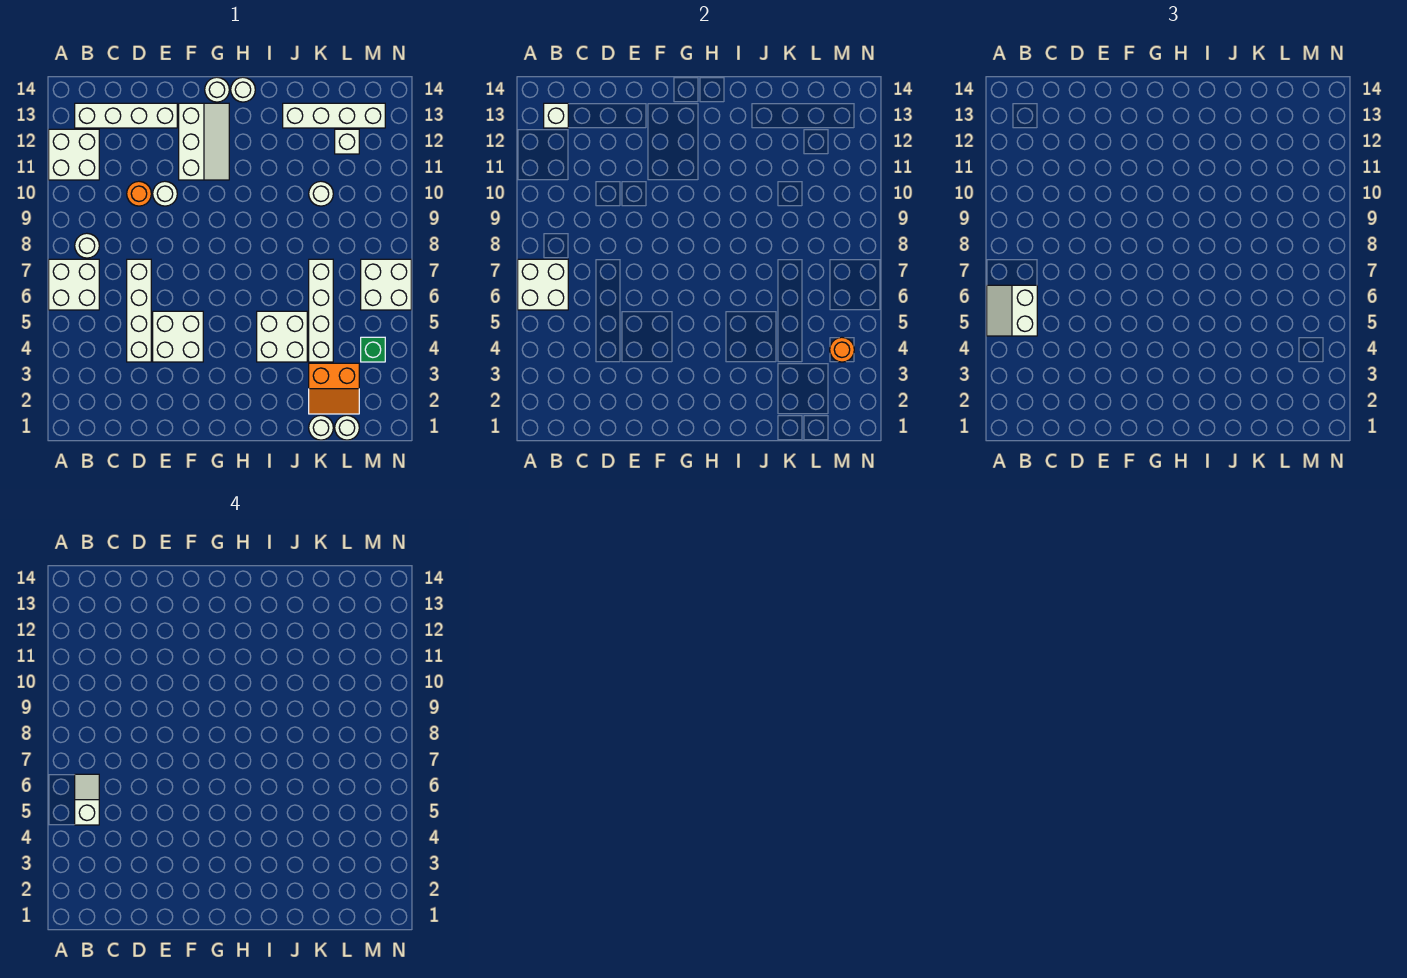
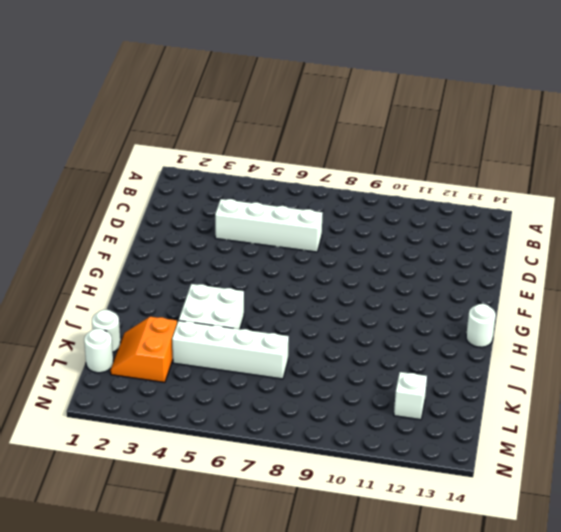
none -> white brick A6:B7 level 1
none -> white brick A11:B12 level 1
none -> white round brick B8 level 1

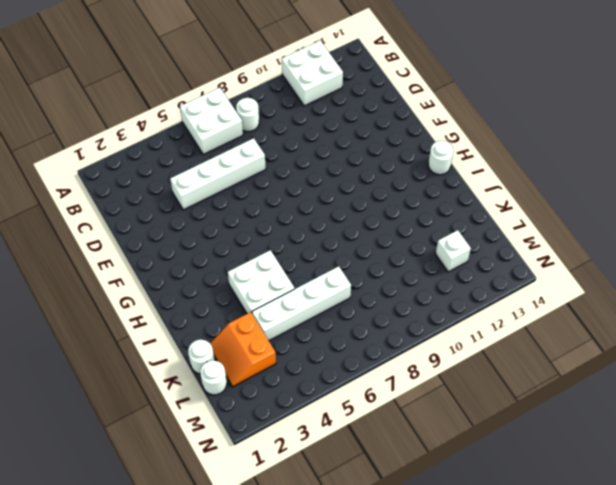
none -> white brick B13:E13 level 1
none -> orange round brick D10 level 1
none -> white brick E4:F5 level 1

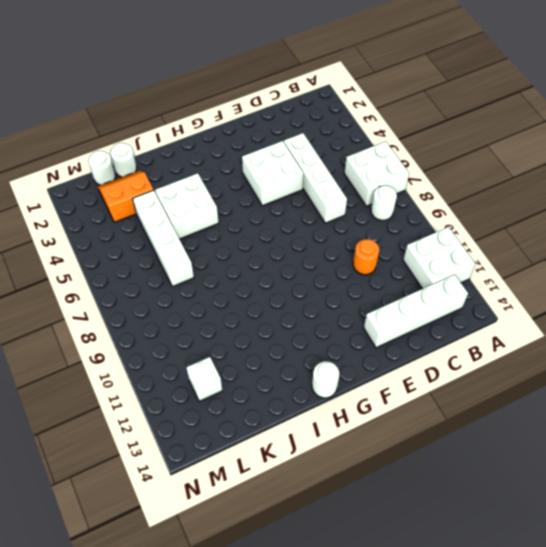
none -> white round brick E10 level 1
none -> white slope F11:G13 level 1 top F
none -> white round brick G14 level 1

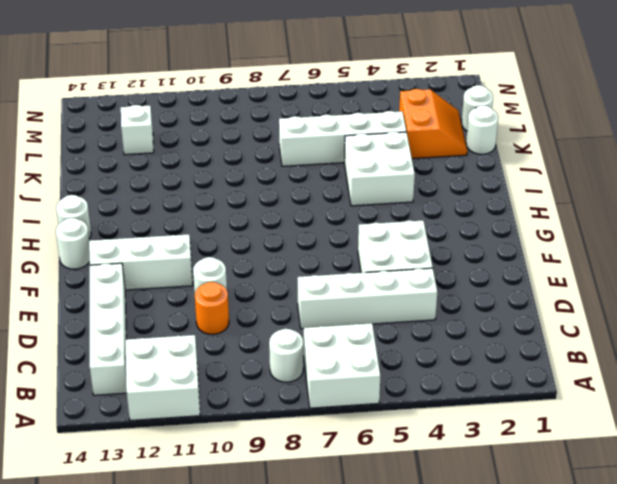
none -> white brick J13:M13 level 1
none -> white round brick K10 level 1
none -> green brick M4 level 1

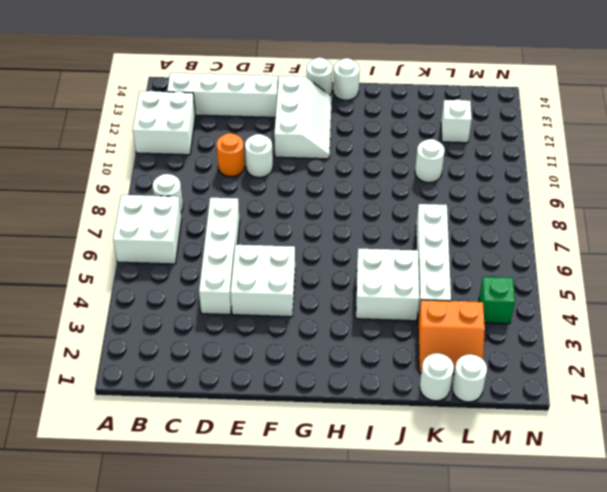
none -> white brick J13:M13 level 1
none -> white brick M6:N7 level 1
none -> white brick A6:B7 level 2

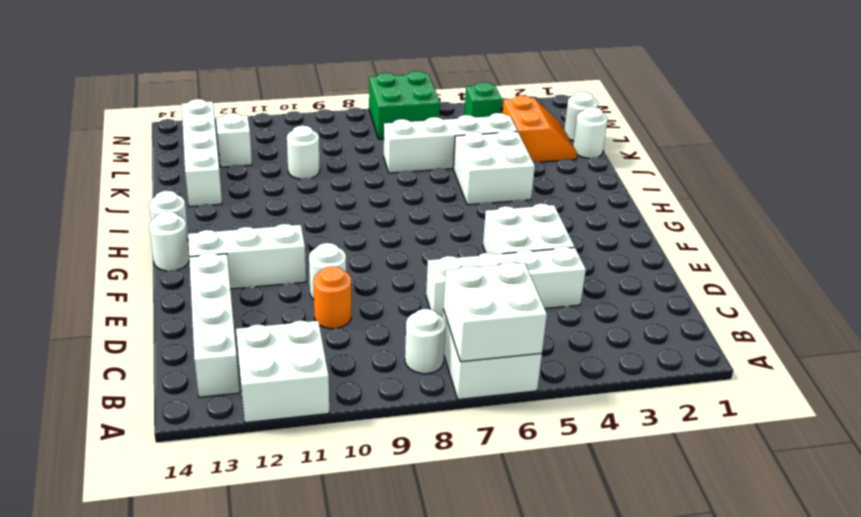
green brick M6:N7 level 1 -> white brick M6:N7 level 1
none -> white brick B13 level 2
none -> orange round brick M4 level 2
none -> white slope A5:B6 level 3 top B

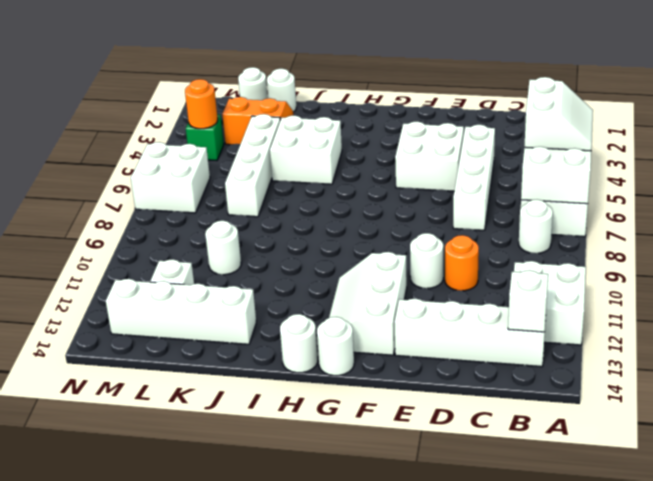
none -> white slope B5:B6 level 4 top 5

